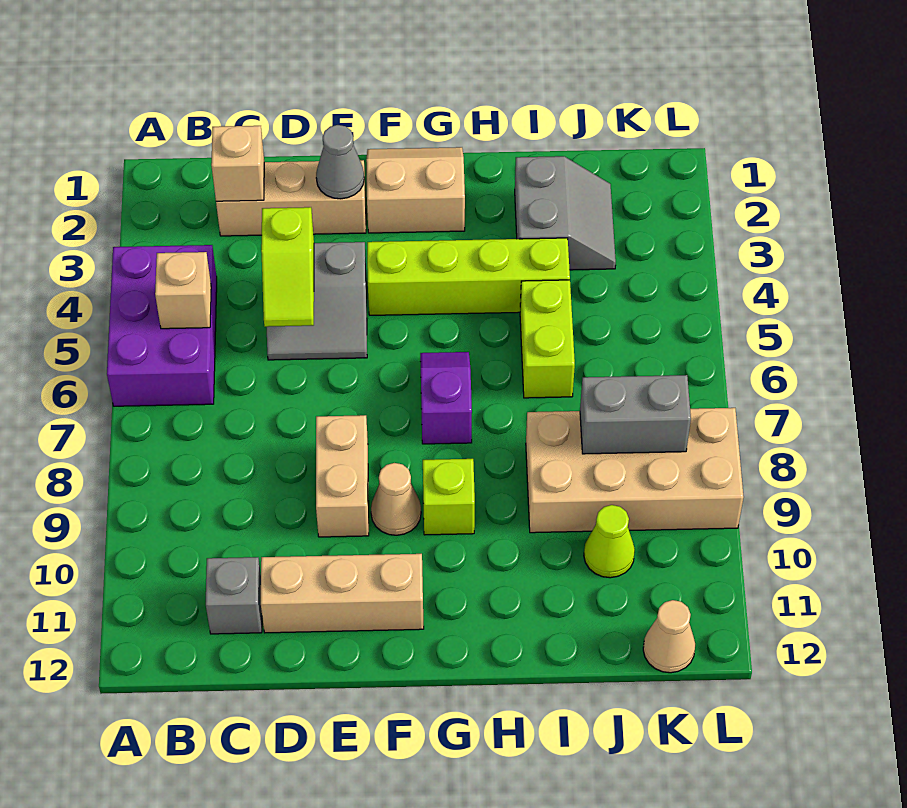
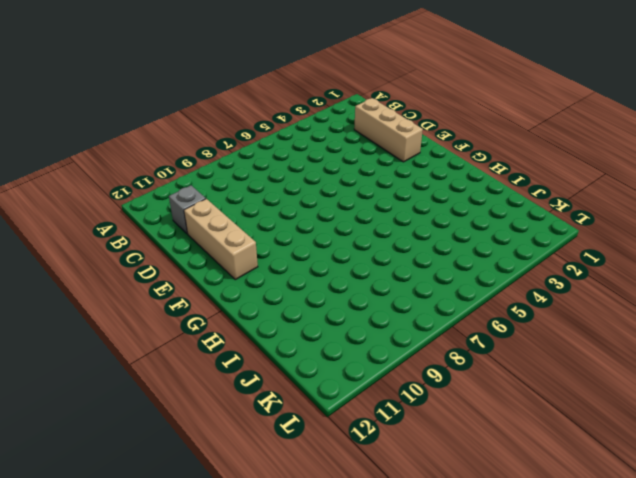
none -> purple brick A4:B6 level 1
none -> grey slope D4:E5 level 1 top 4
none -> tan brick E8:E9 level 1

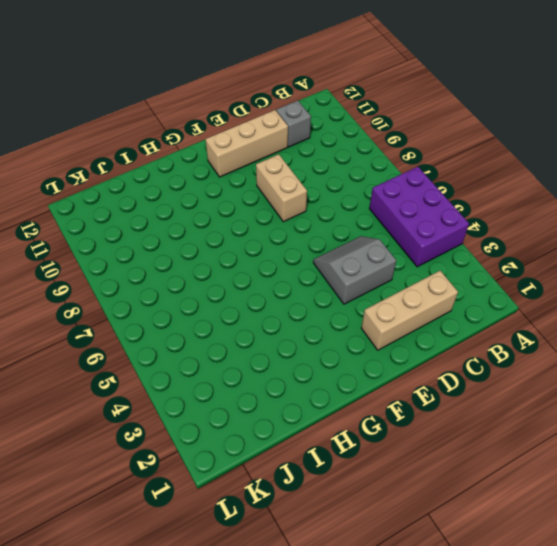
none -> tan slope F1:G2 level 1 top 2
none -> lime brick F4:I4 level 1
none -> tan cone F9 level 1

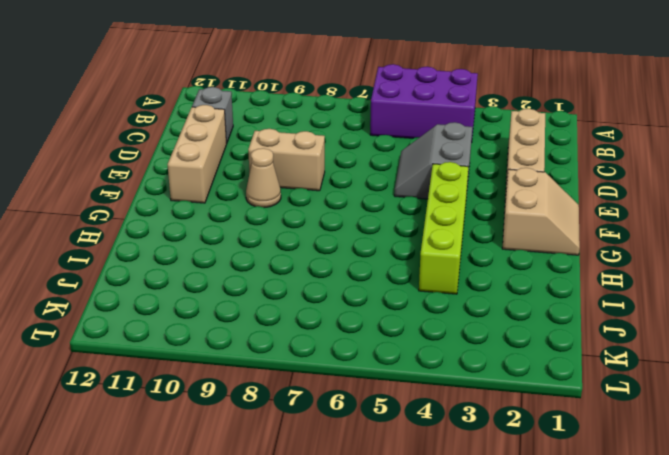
none -> purple slope G6:G7 level 1 top 7
none -> lime brick G9 level 1
none -> grey slope I2:J3 level 1 top I

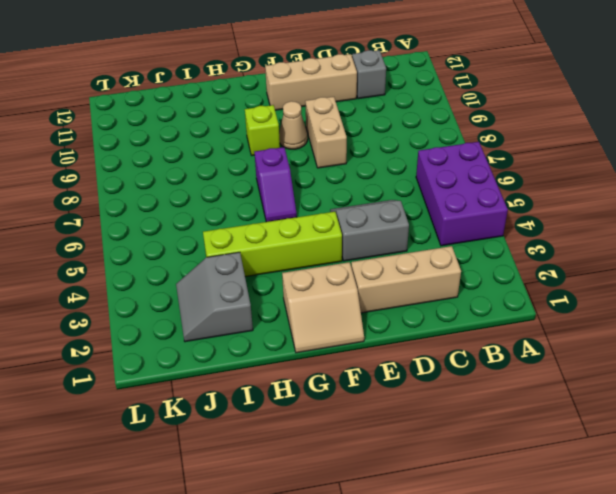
none -> lime brick I5:I6 level 1
none -> tan brick I8:L9 level 1
none -> lime cone J10 level 1

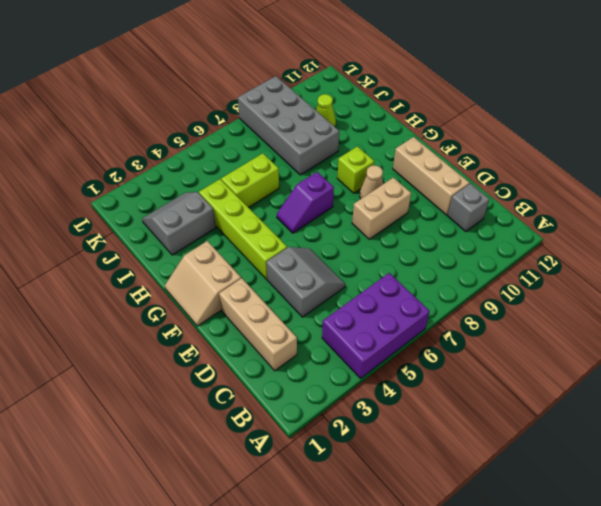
grey brick I8:L9 level 1 -> tan brick I8:L9 level 1
none -> tan cone K12 level 1
none -> tan brick B5 level 2
none -> tan brick C2 level 2

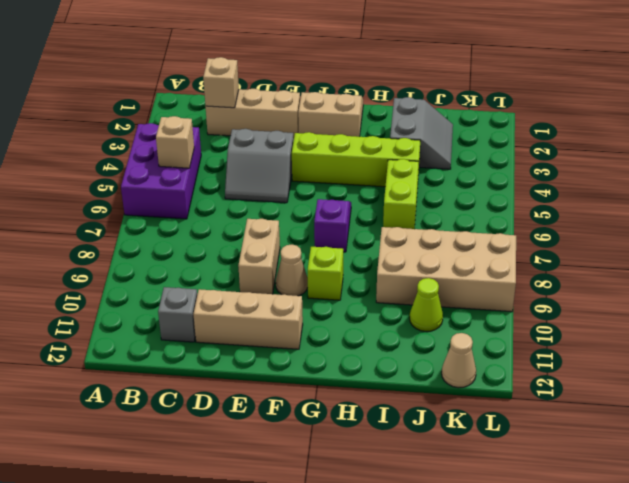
none -> lime slope D4:D5 level 2 top 4
none -> grey cone E2 level 2
none -> grey brick J8:K8 level 2

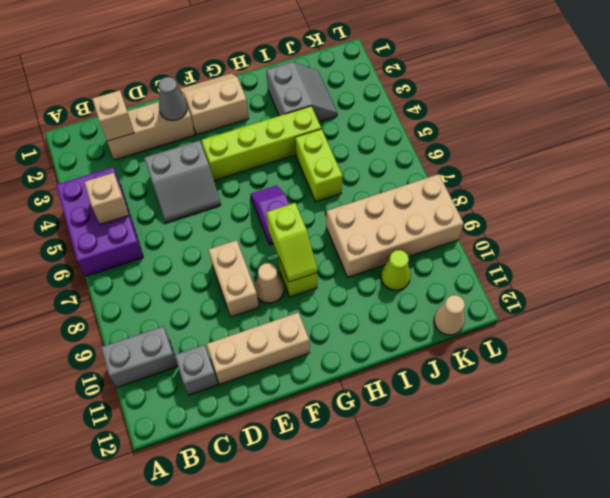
grey brick A10:B10 level 1 -> grey brick J8:K8 level 2
lime slope G8:G9 level 2 top 8 -> lime slope D4:D5 level 2 top 4

